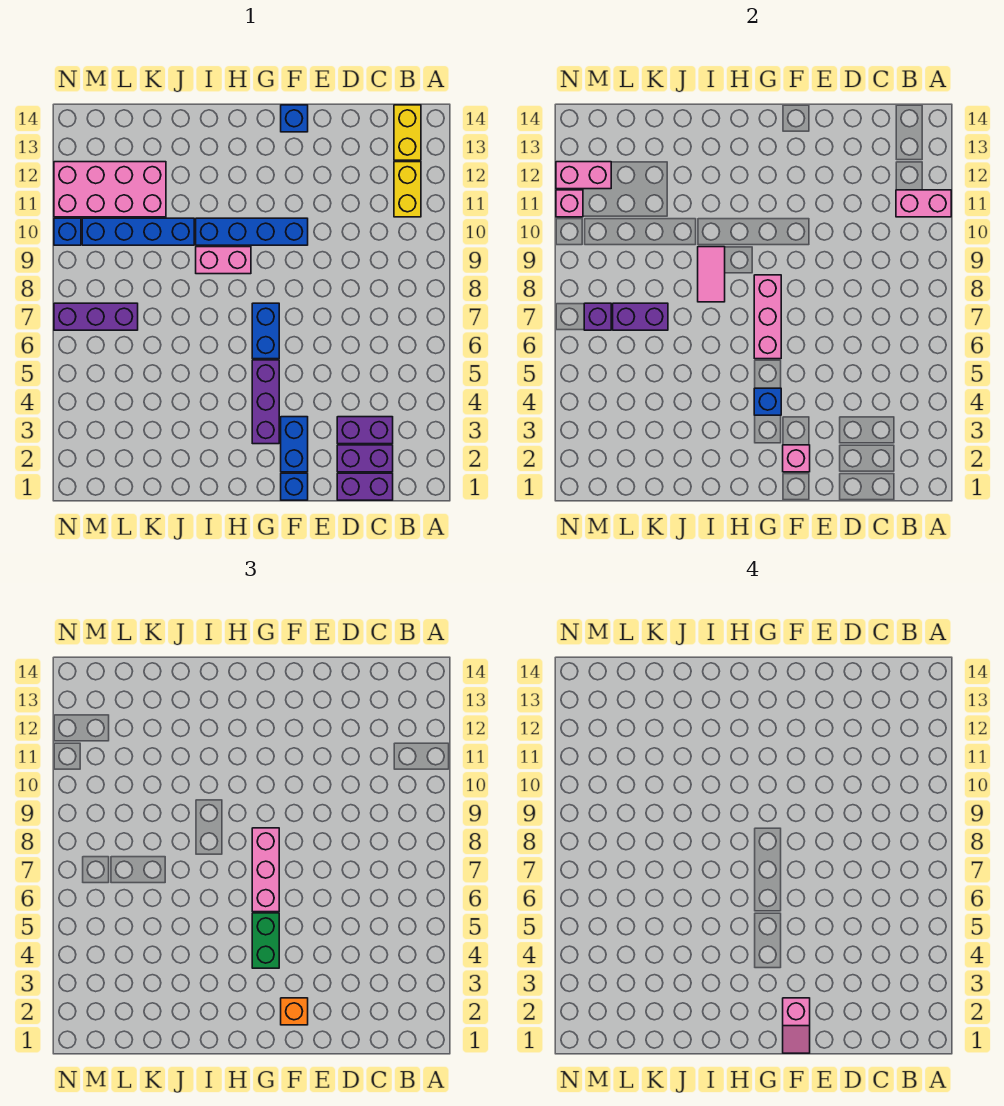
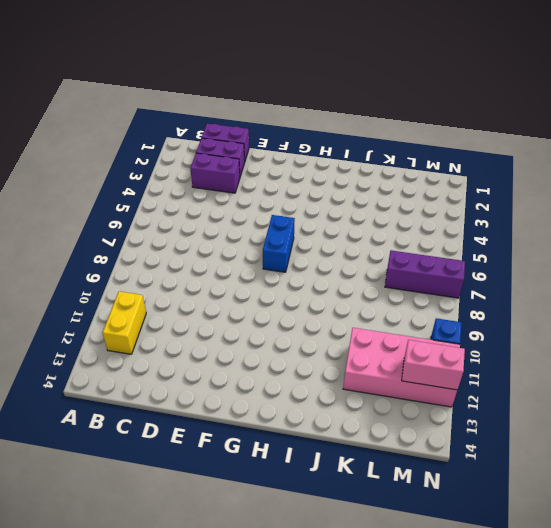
none -> yellow brick B13:B14 level 1
none -> blue brick F1 level 1
none -> blue brick F2:F3 level 1

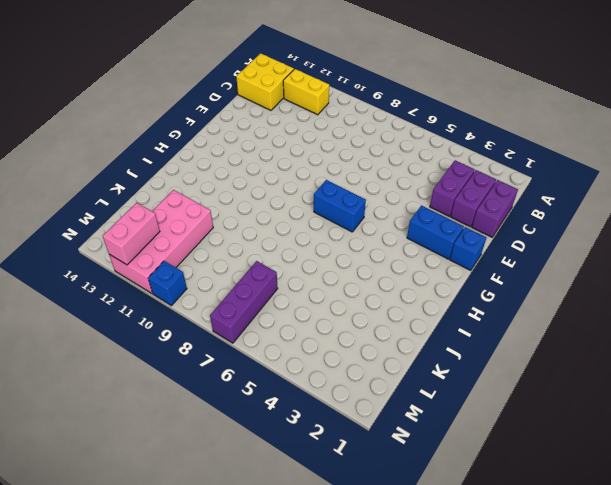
yellow brick B13:C14 level 1 -> yellow brick B13:B14 level 1
none -> blue brick F10:I10 level 1
none -> blue brick F14 level 1
none -> purple brick G3:G5 level 1

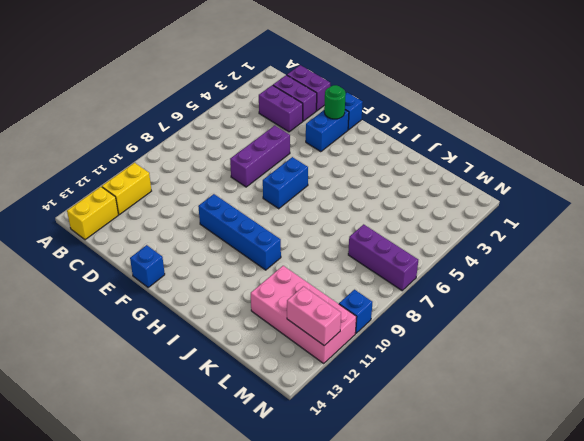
purple brick E5:E7 level 1 -> purple brick G3:G5 level 1
green round brick F2 level 2 -> pink brick F2 level 2
none -> pink brick H9:I9 level 1
none -> blue brick J10:M10 level 1
none -> pink brick A11:B11 level 2

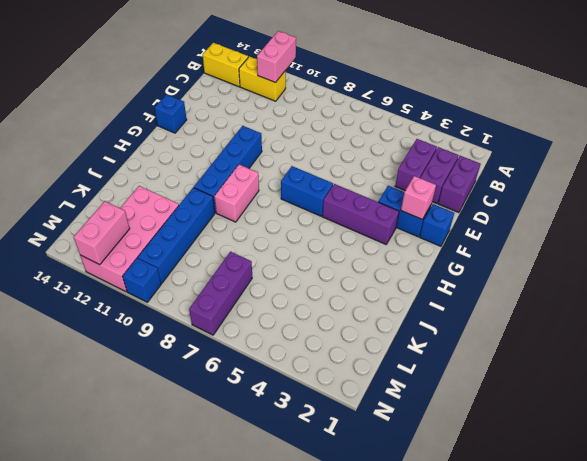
none -> blue brick G4 level 2
none -> pink brick G6:G8 level 2
none -> pink tile I8:I9 level 2

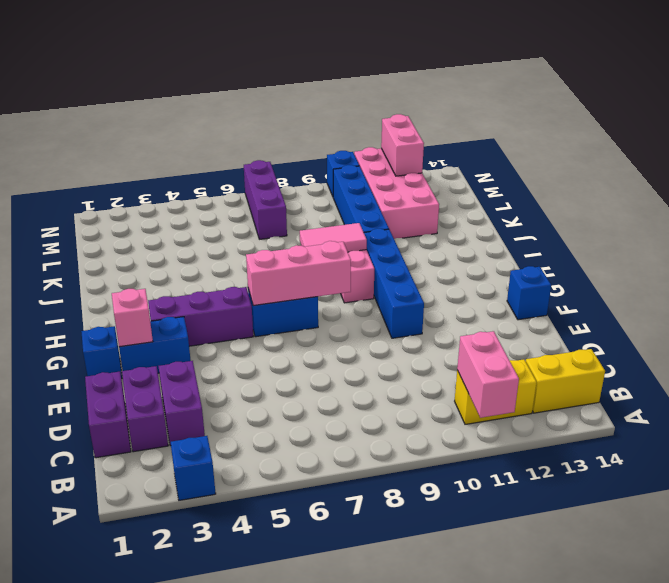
blue brick A3 level 1 -> blue brick G4 level 2
none -> purple brick K7:L7 level 2
none -> purple brick M7 level 2
none -> pink brick N11 level 2

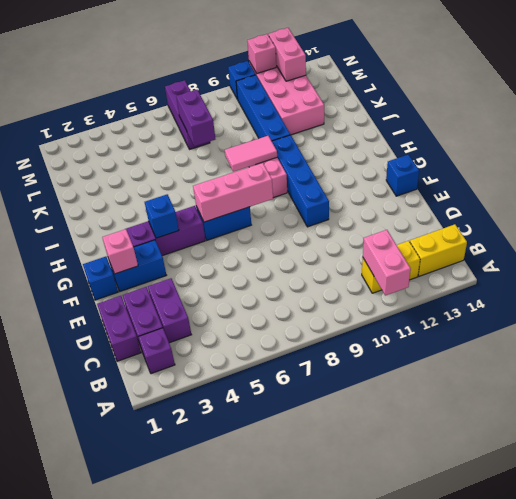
purple brick B2 level 1 -> purple brick M7 level 2
none -> orange brick F2 level 3
none -> green brick G4:G5 level 3
none -> pink brick G6:G8 level 3

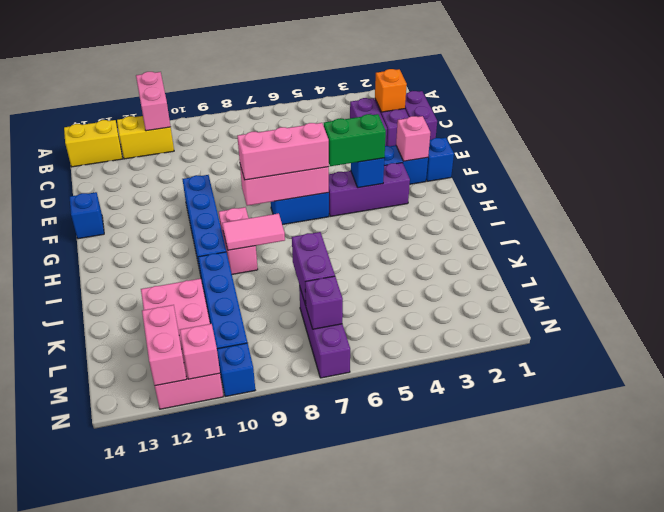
orange brick C2 level 2 -> orange brick F2 level 3
none -> pink slope F1:F2 level 4 top 2

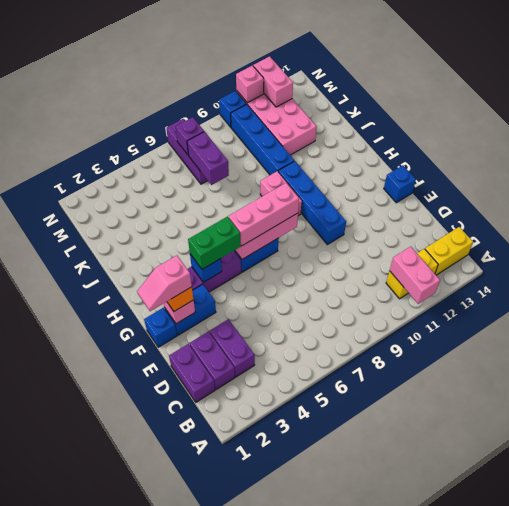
none -> pink tile I8:I9 level 2

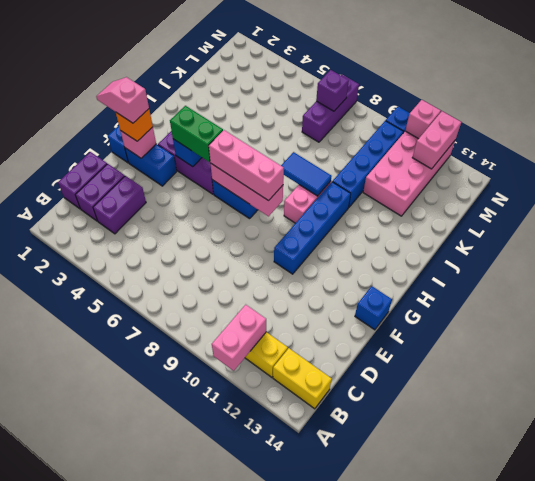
blue tile I8:I9 level 2 -> pink tile I8:I9 level 2
none -> purple brick K7:L7 level 2

